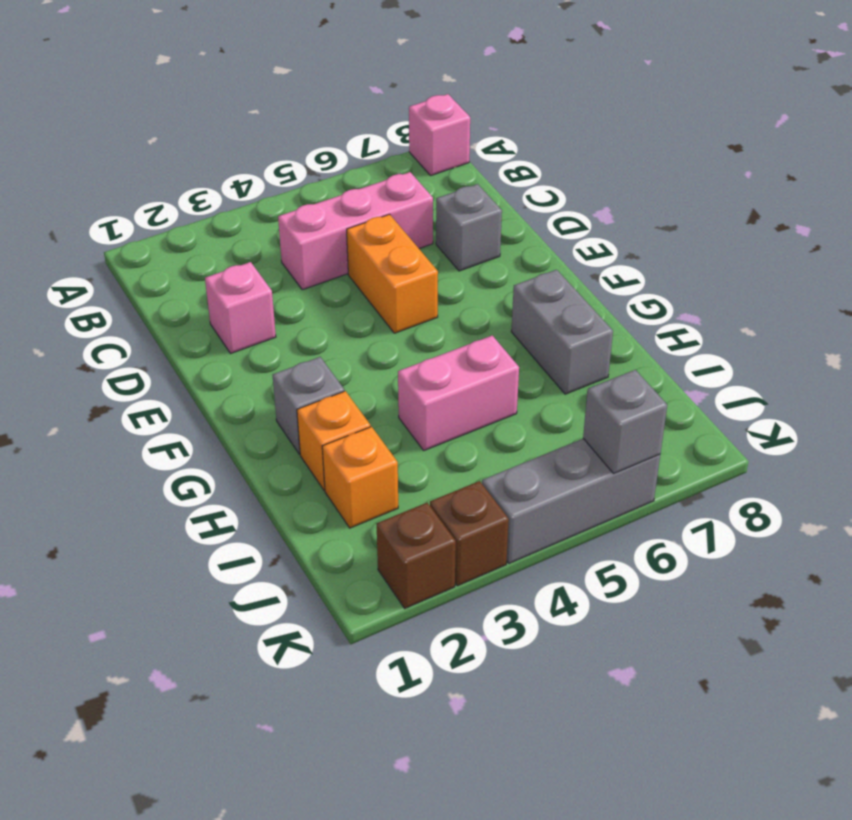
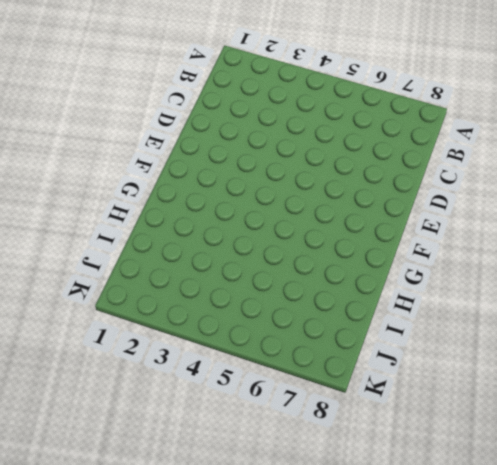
none -> pink brick A8 level 1
none -> pink brick C4:C6 level 1
none -> pink brick D2 level 1

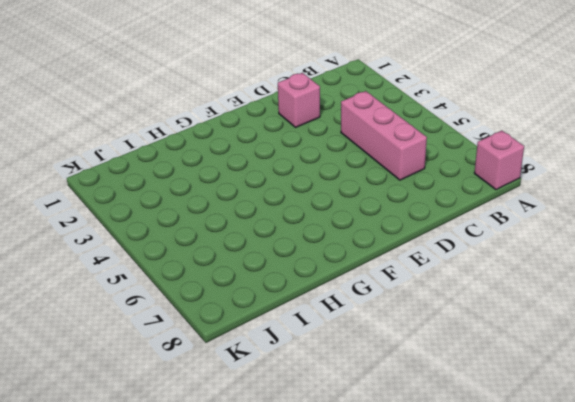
none -> orange brick D5:E5 level 1
none -> grey brick D7 level 1
none -> grey brick G2 level 1

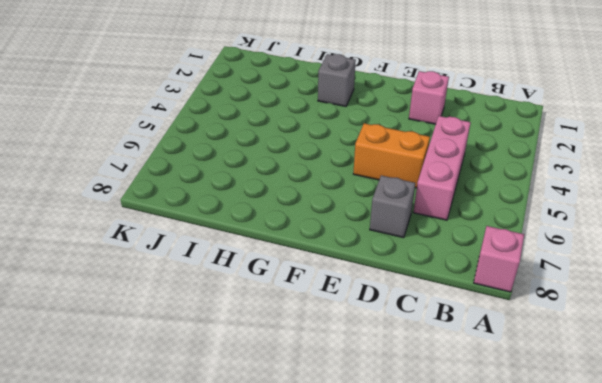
none -> grey brick G7:H7 level 1
none -> orange brick H2 level 1
none -> pink brick H4:H5 level 1

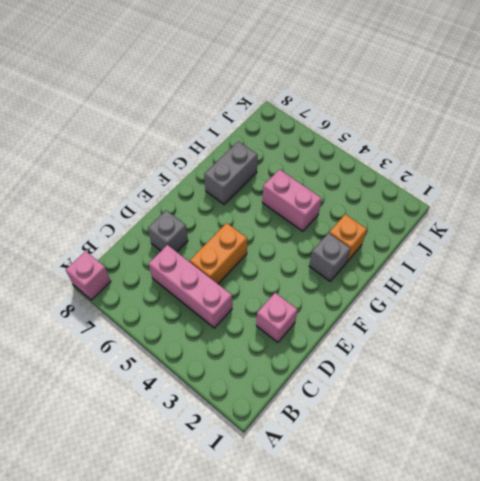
none -> orange brick I2 level 1
none -> brown brick K2 level 1
none -> brown brick K3 level 1

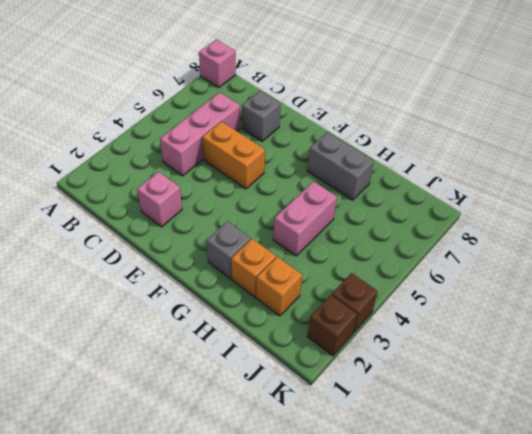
none -> grey brick K4:K6 level 1
none -> grey brick K6 level 2

